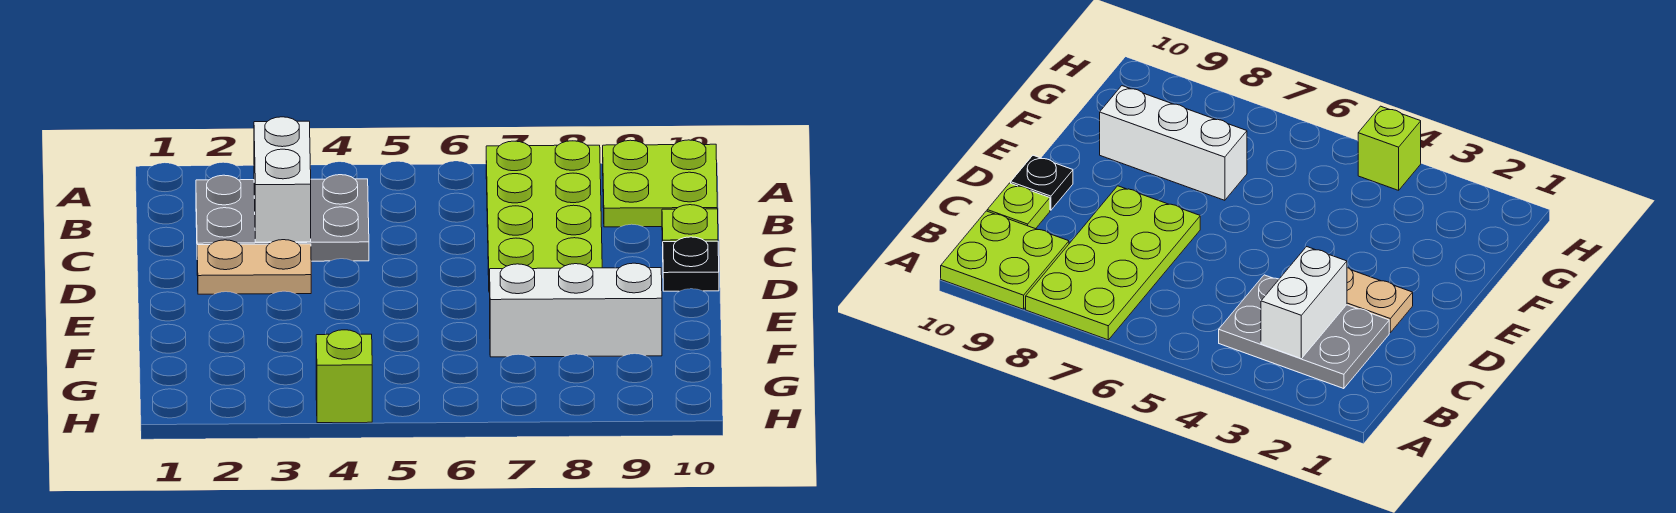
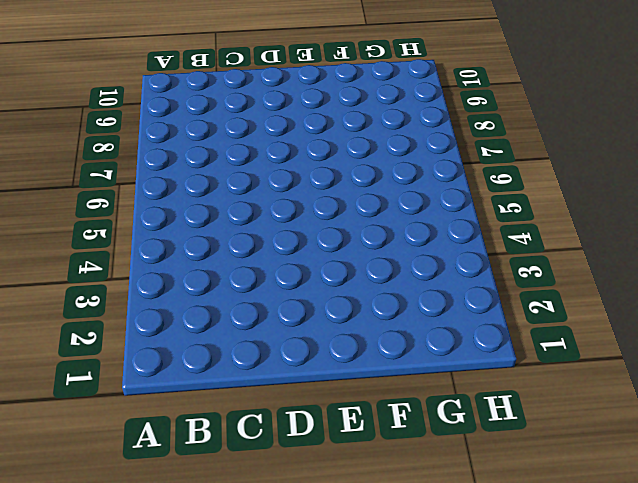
none -> lime plate A7:D8 level 1
none -> lime plate A9:B10 level 1

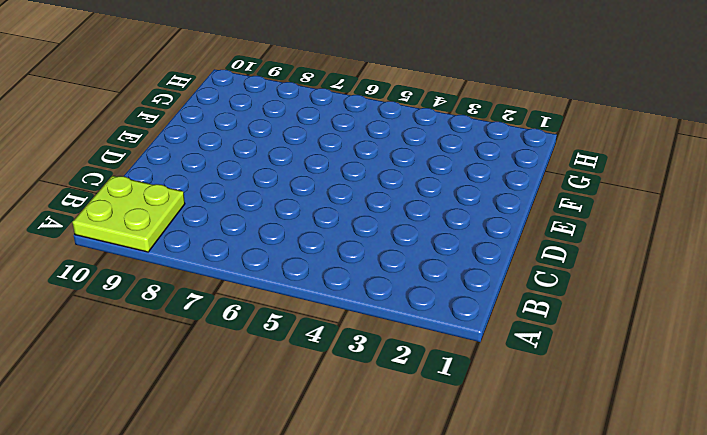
none -> lime plate A7:D8 level 1
none -> grey plate B2:C4 level 1

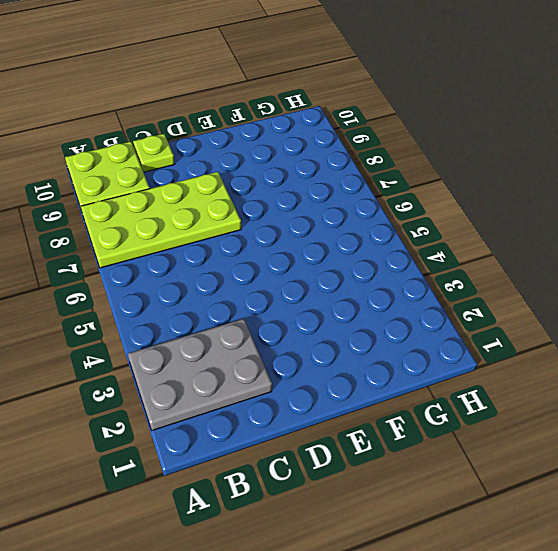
grey plate A2:C3 level 1 -> grey plate B2:C4 level 1
none -> tan plate D2:D3 level 1
none -> black plate D10 level 1

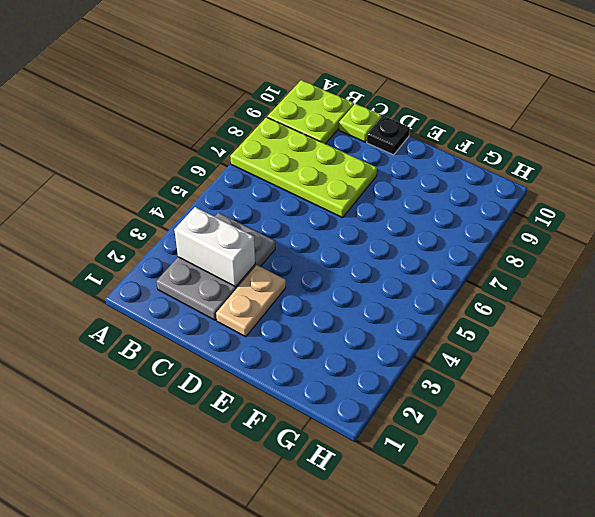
none -> white brick F7:F9 level 1
none -> lime brick H4 level 1

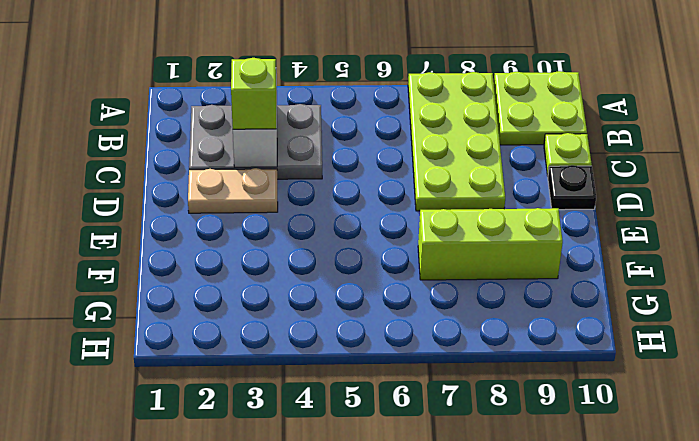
lime brick C3 level 3 -> lime brick H4 level 1
lime brick F7:F9 level 1 -> white brick F7:F9 level 1

